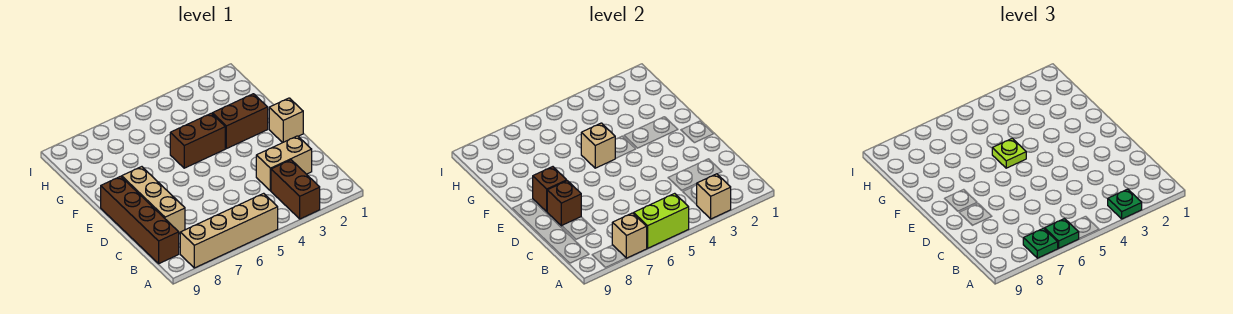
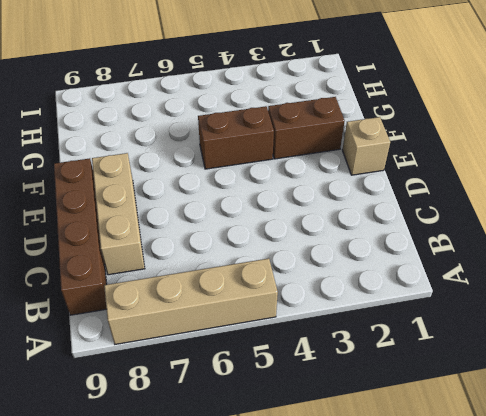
none -> brown brick A3:B3 level 1
none -> tan brick C2:C3 level 1
none -> tan brick A3 level 2

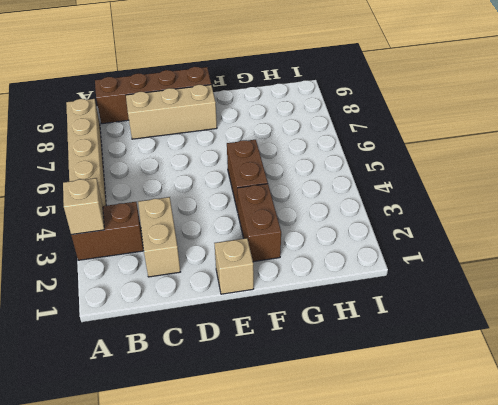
none -> lime brick A5:A6 level 2
none -> tan brick A7 level 2
none -> brown brick D8 level 2

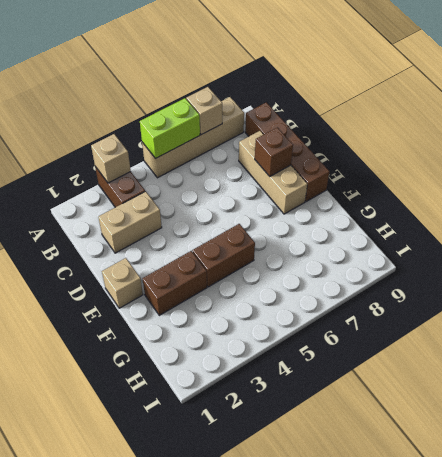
none -> brown brick E8 level 2
none -> tan brick F5 level 2
none -> green plate A3 level 3

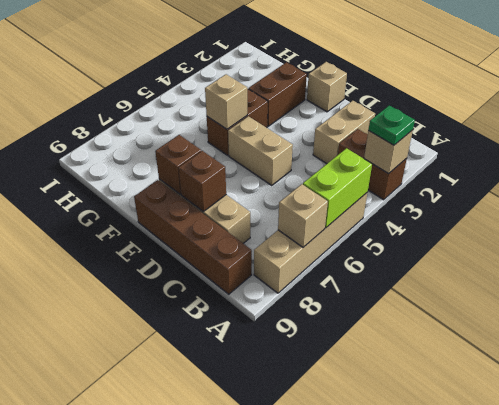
tan brick D5:E5 level 1 -> none
none -> green plate A6 level 3
none -> green plate A7 level 3
none -> lime plate F5 level 3

